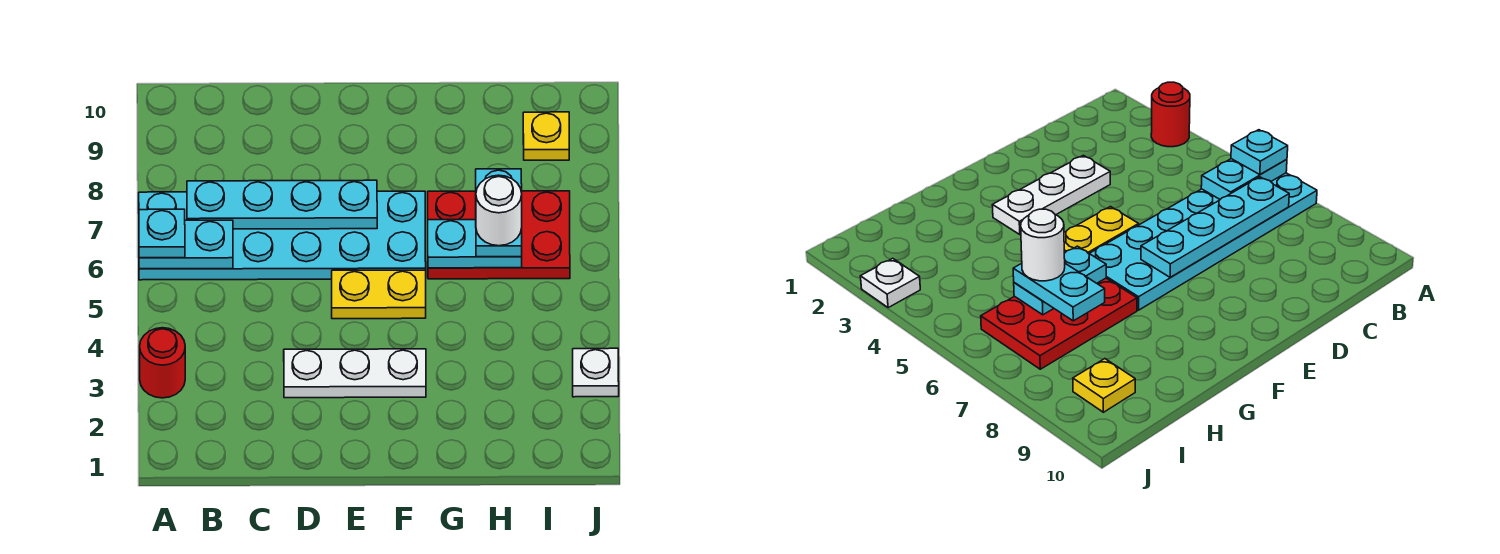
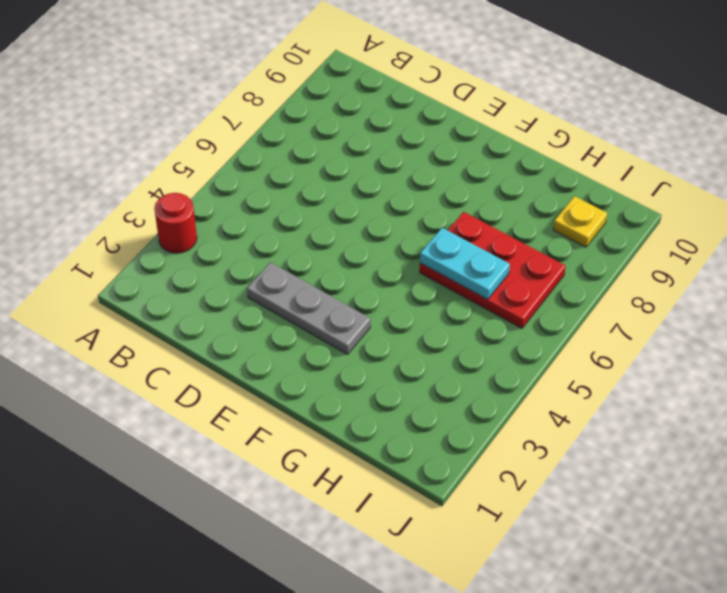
grey plate D3:F3 level 1 -> white plate D3:F3 level 1
none -> cyan plate A6:F7 level 1
none -> yellow plate E5:F5 level 1
none -> white plate J3 level 1

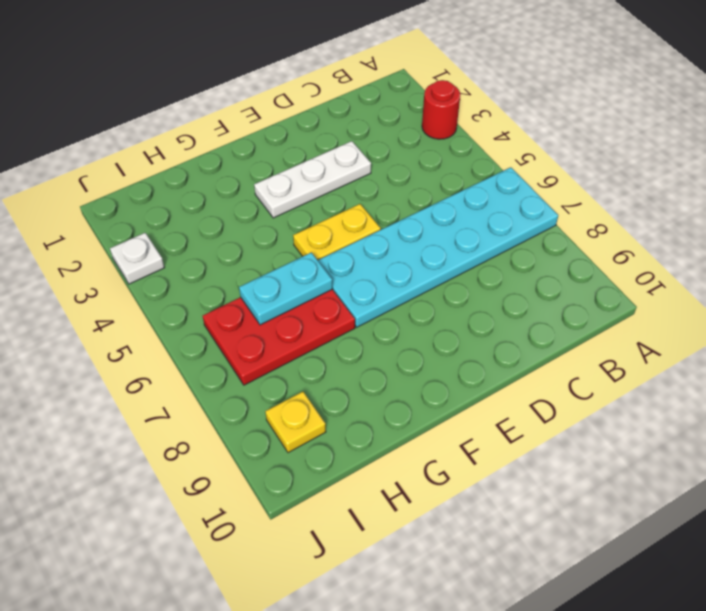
none -> cyan plate A6:B6 level 2
none -> cyan plate B7:E7 level 2
none -> cyan plate A6 level 3

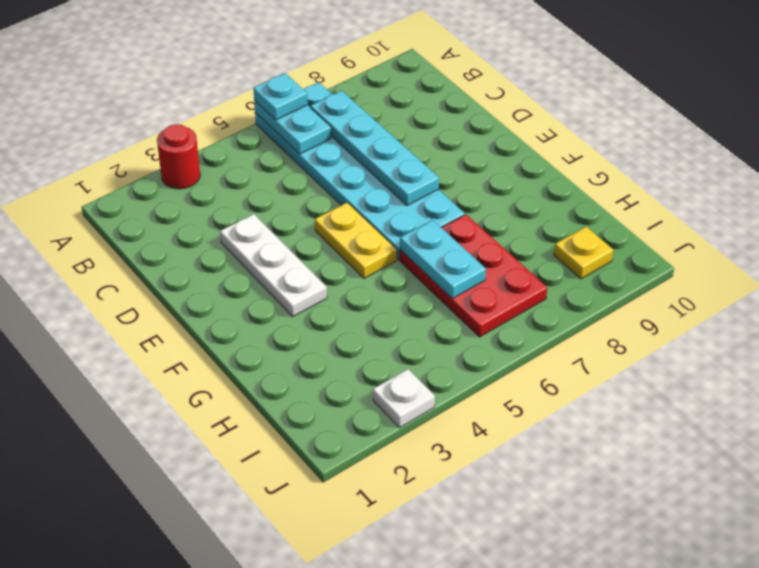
none -> cyan plate H6:H7 level 3
none -> white round brick H6 level 4

